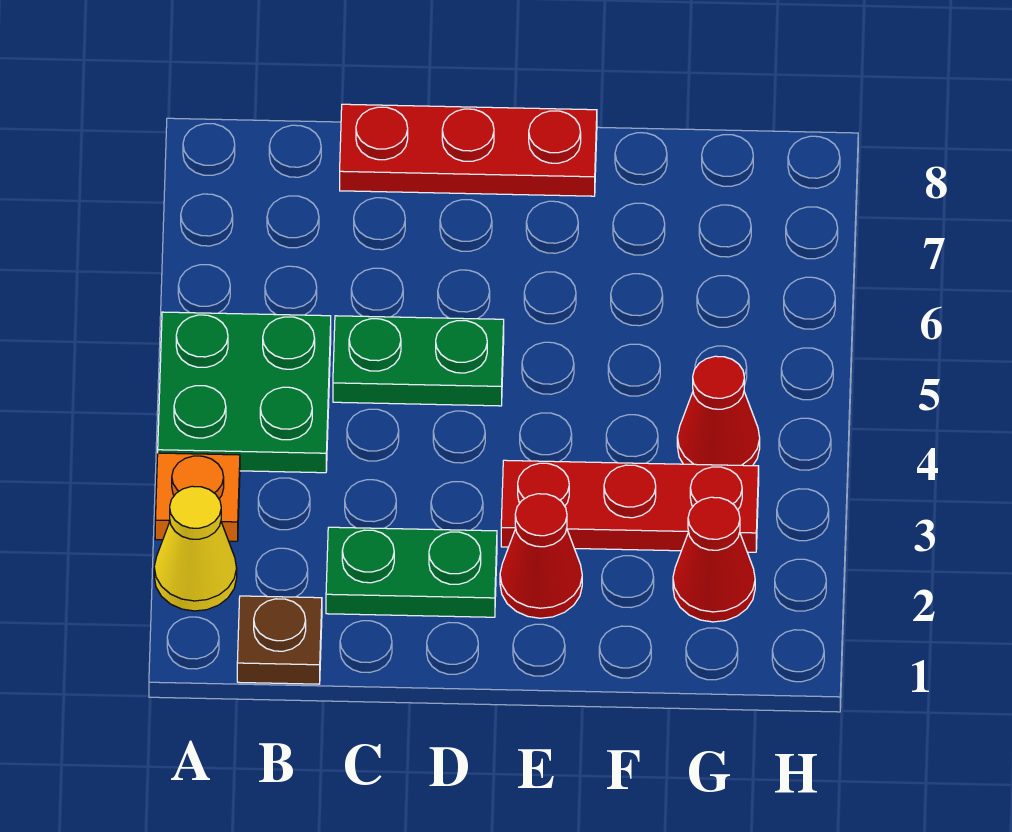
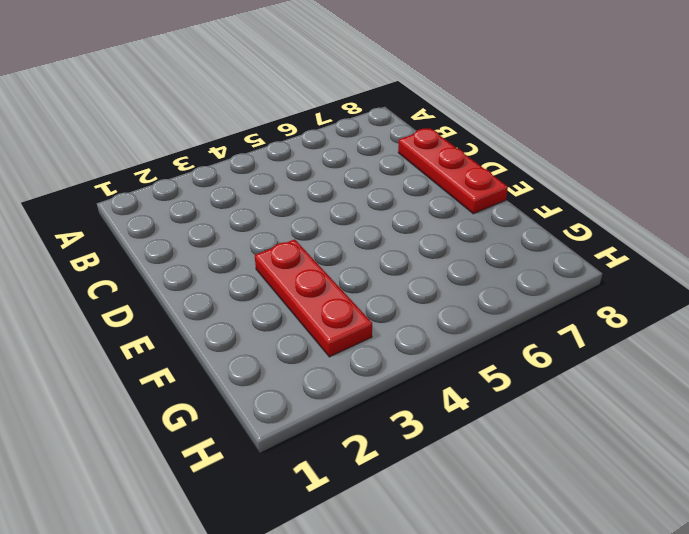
none -> yellow cone A2 level 1
none -> orange plate A3 level 1

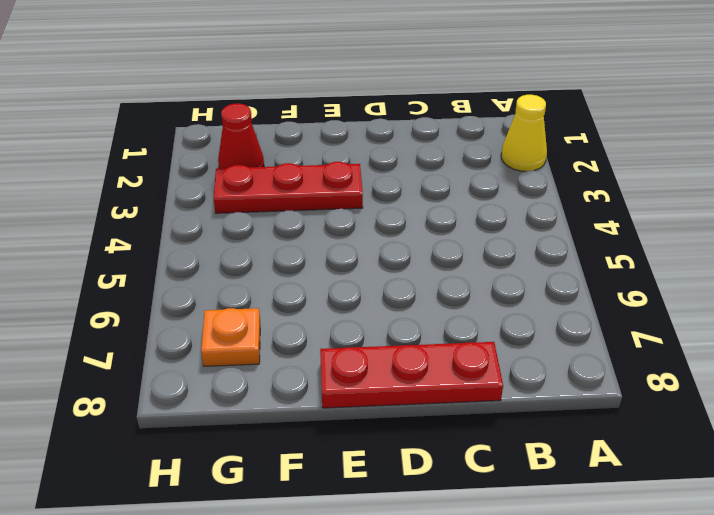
orange plate G7 level 1 -> orange plate A3 level 1
none -> green plate A4:B5 level 1
none -> brown plate B1 level 1

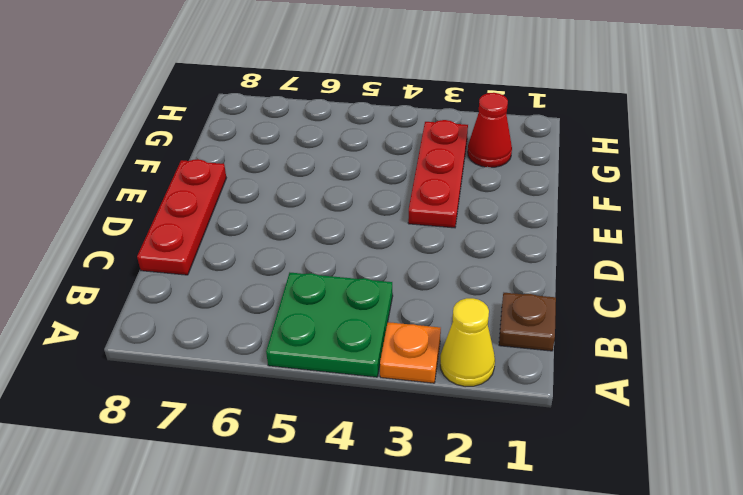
none -> green plate C2:D2 level 1
none -> green plate C5:D5 level 1

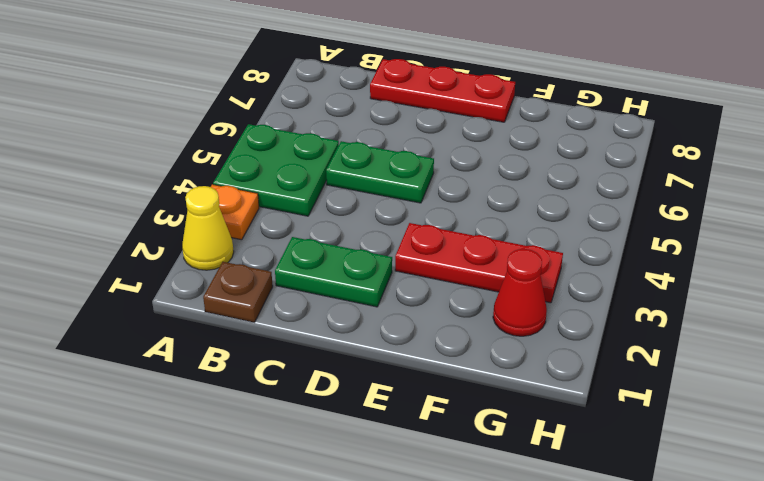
none -> red cone E2 level 1
none -> red cone G4 level 1

